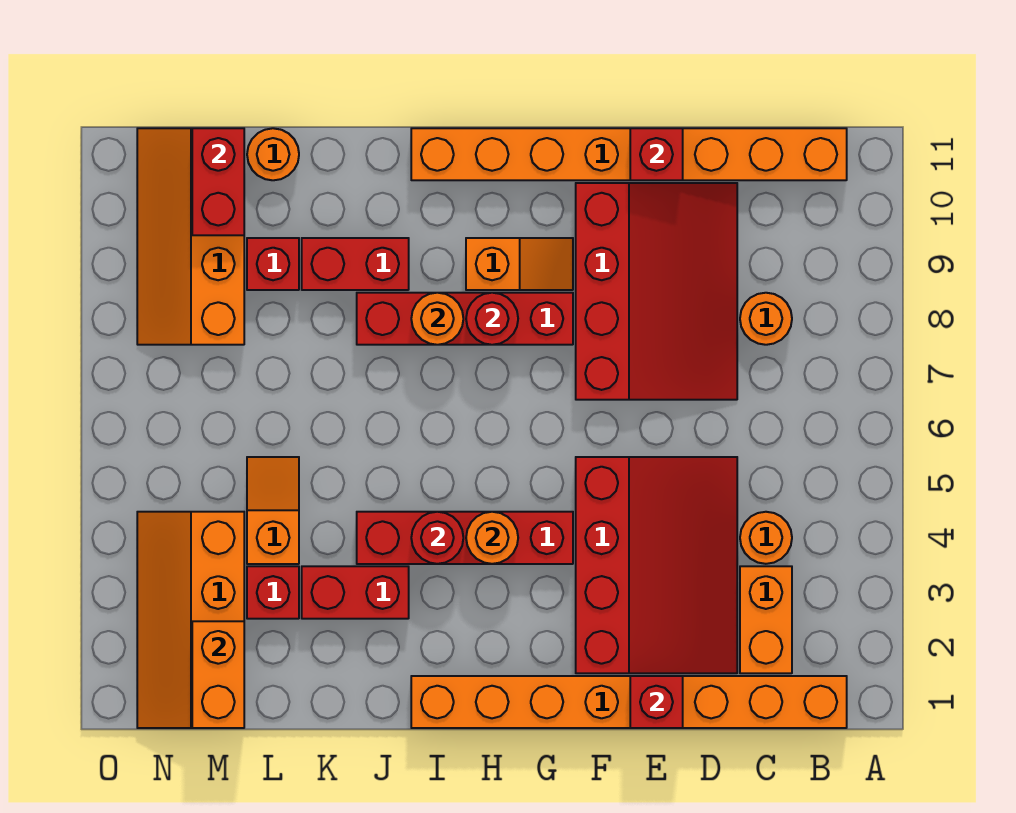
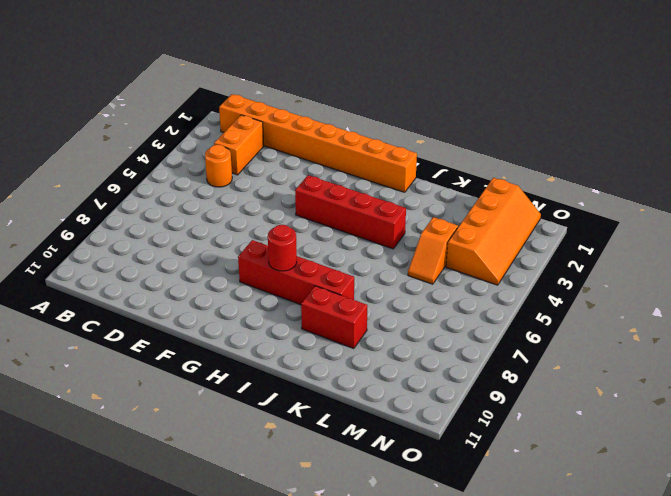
none -> orange brick B11:I11 level 1
none -> orange round brick C8 level 1
none -> red slope D2:F5 level 1 top F

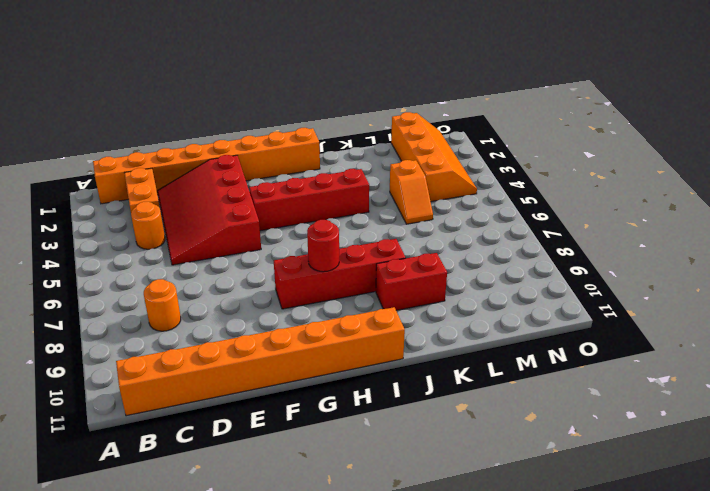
none -> red slope D7:F10 level 1 top F
none -> orange slope G9:H9 level 1 top H
none -> red brick J3:K3 level 1

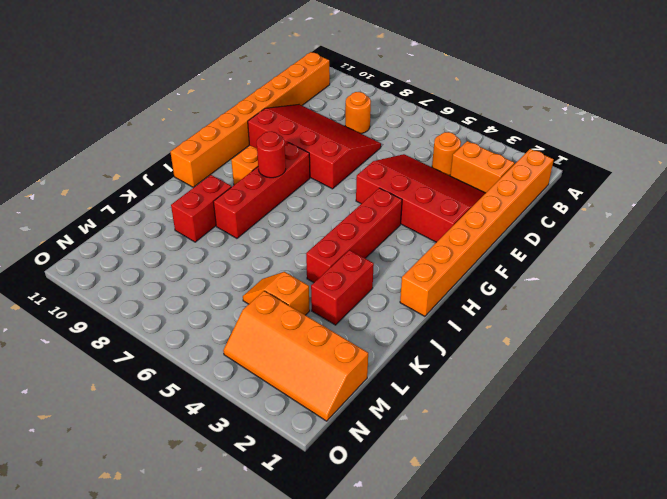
none -> red brick L3 level 1
none -> red brick L9 level 1
none -> orange round brick L11 level 1

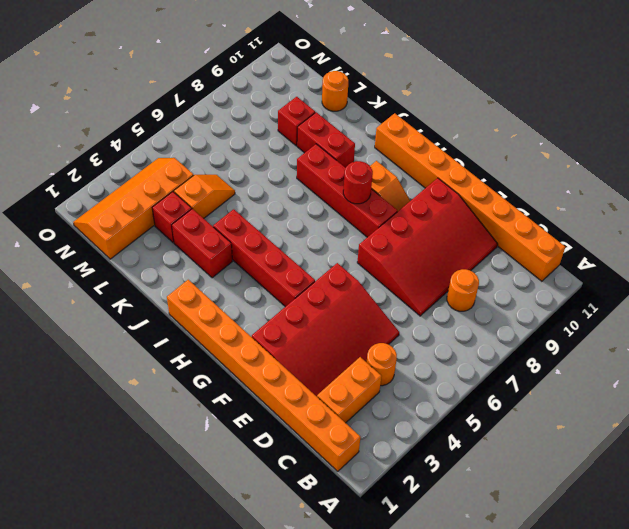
none -> orange slope M8:N11 level 1 top M
none -> red brick E1 level 2
none -> red brick E11 level 2

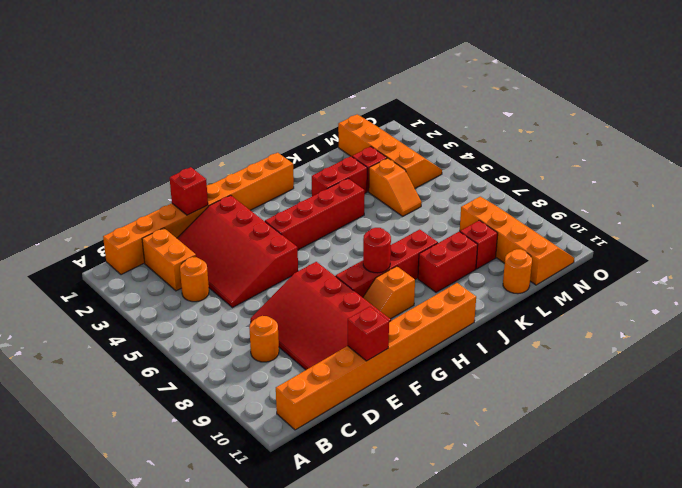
none -> orange round brick H4 level 2
none -> red round brick I4 level 2
none -> orange round brick I8 level 2

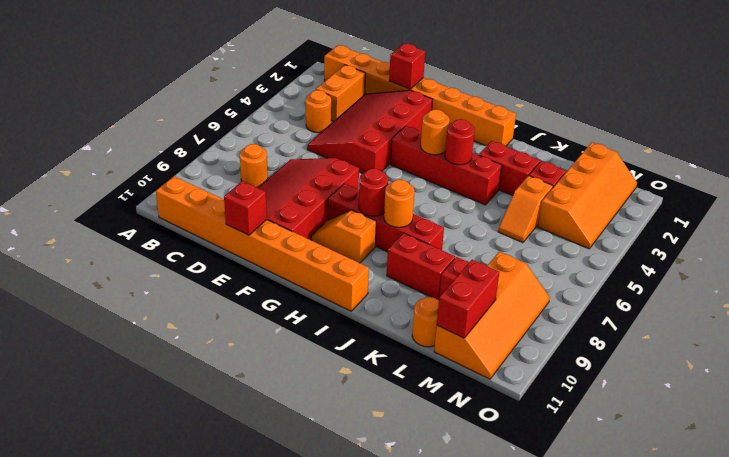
none -> orange brick M1:M2 level 2

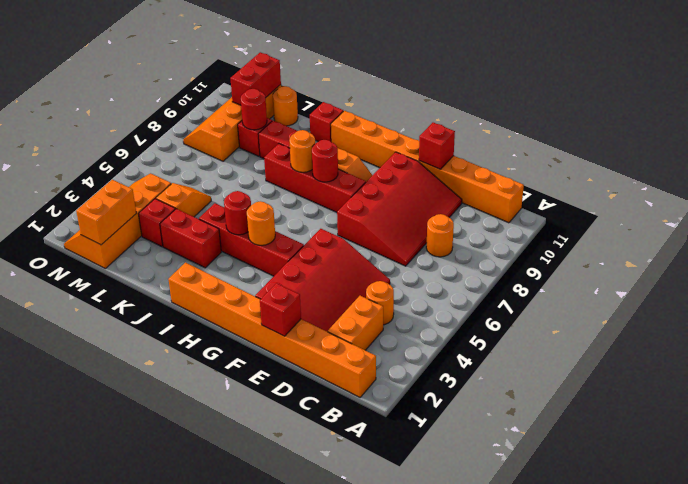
red brick J11 level 1 -> none
red round brick L9 level 2 -> none

